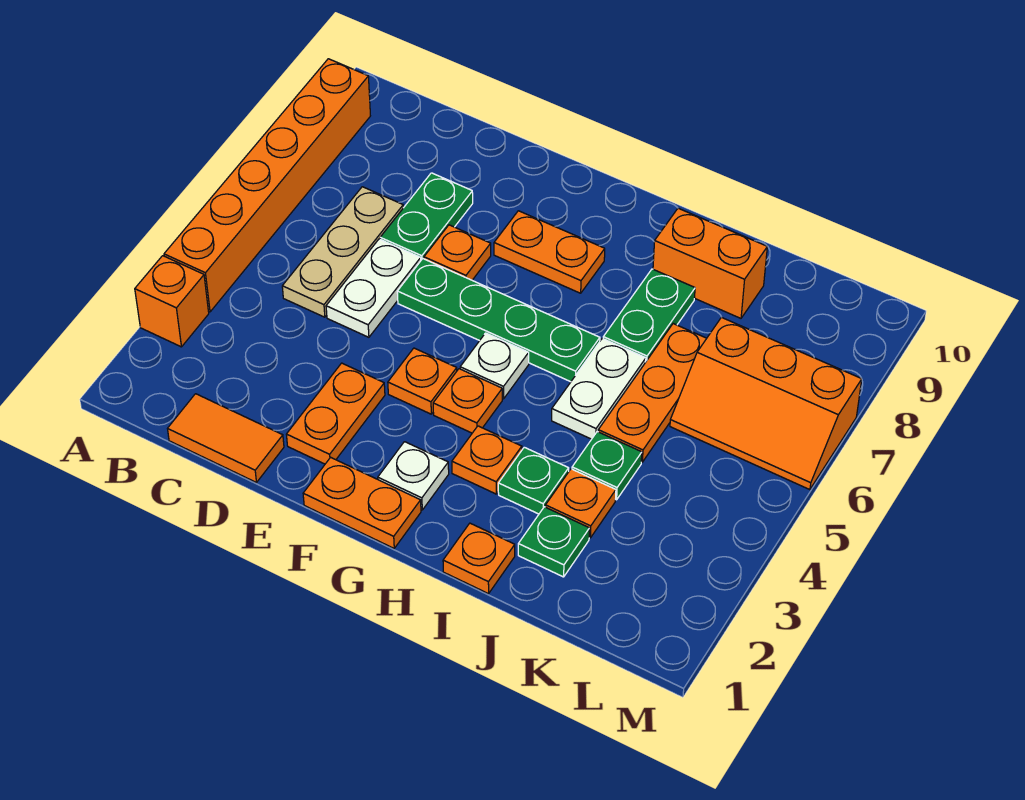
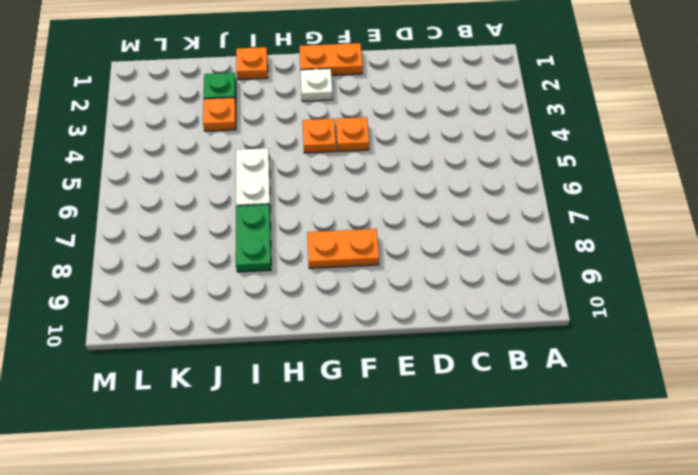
none -> orange brick A3 level 1
none -> orange brick A4:A9 level 1
none -> orange tile C1:D1 level 1

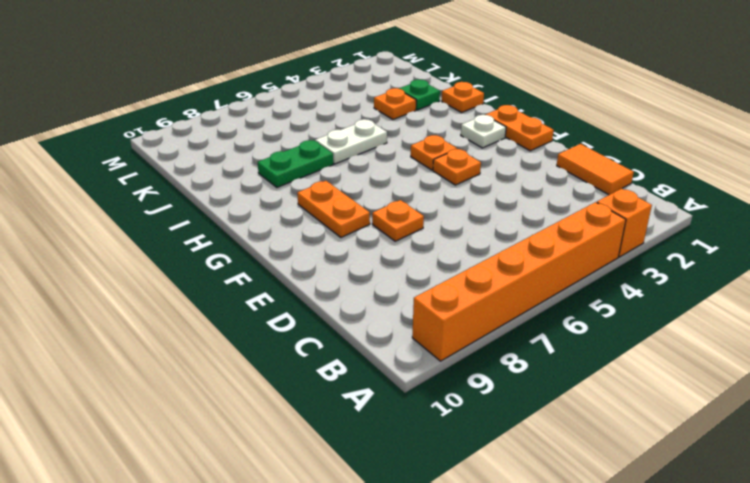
none -> tan plate C5:C7 level 1
none -> white plate D5:D6 level 1
none -> green plate D7:D8 level 1

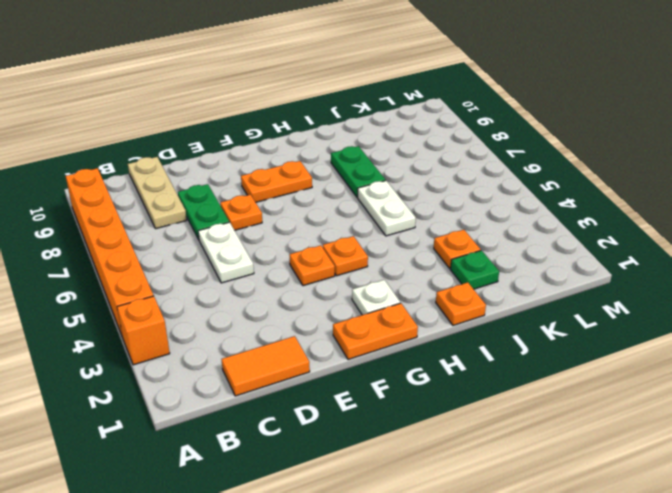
tan plate C8:C10 level 1 -> tan plate C5:C7 level 1
none -> orange plate E2:E3 level 1
none -> green plate E6:H6 level 1
none -> white plate G5 level 1

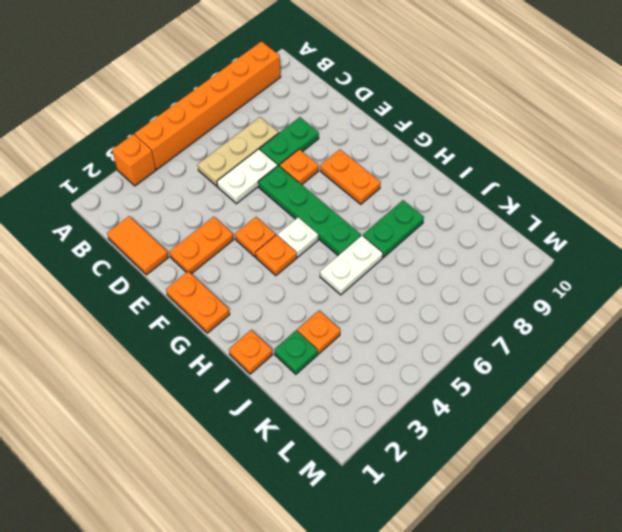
none -> white plate G2 level 1
none -> orange plate H3 level 1
none -> green plate I3 level 1

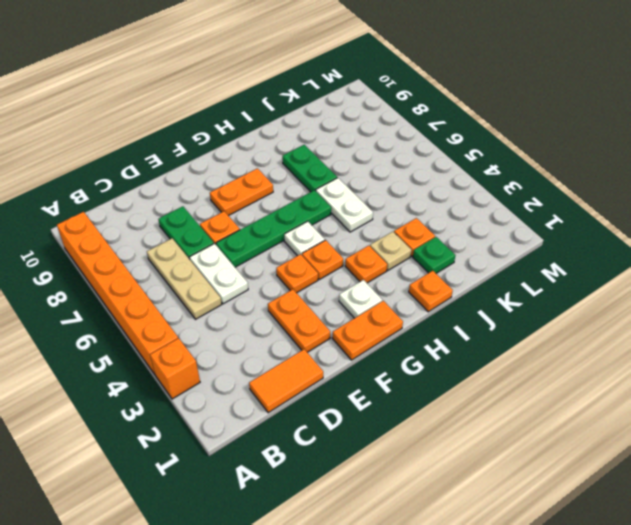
tan plate I3 level 1 -> green plate I3 level 1
none -> orange brick I9:J9 level 1
none -> green plate J4 level 1
none -> orange plate J5:J7 level 1

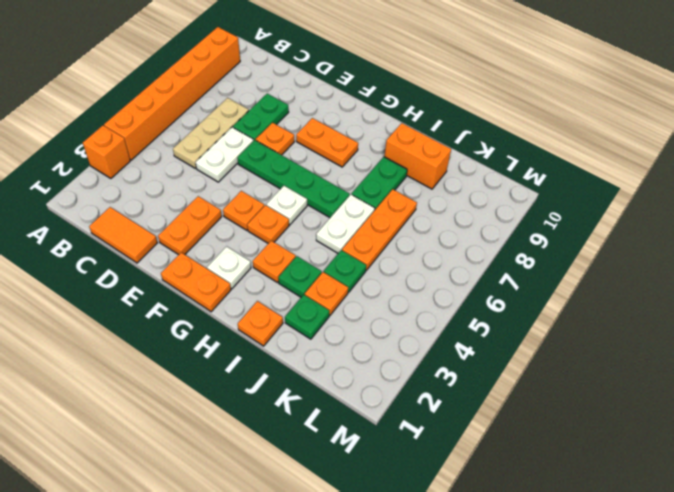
none -> orange slope K6:M7 level 1 top 7

